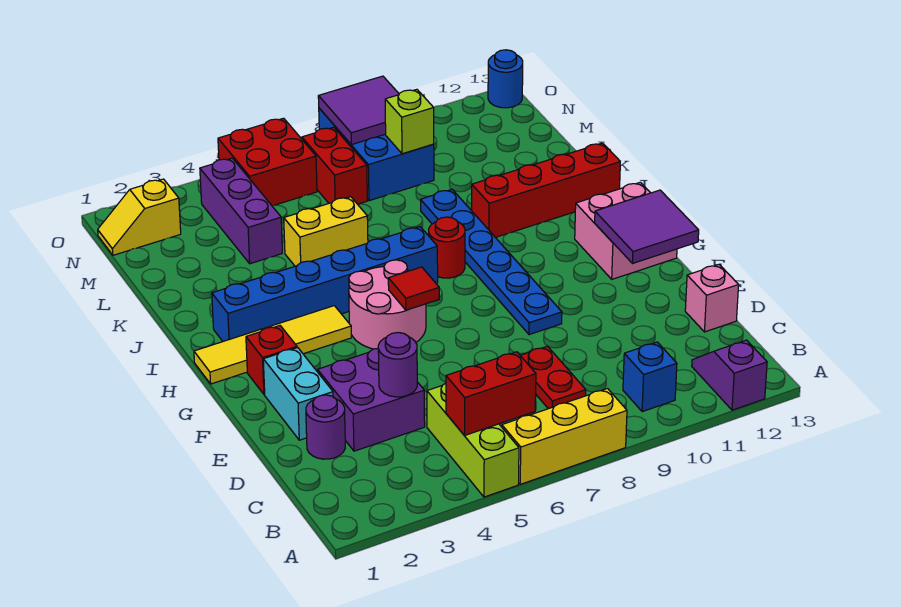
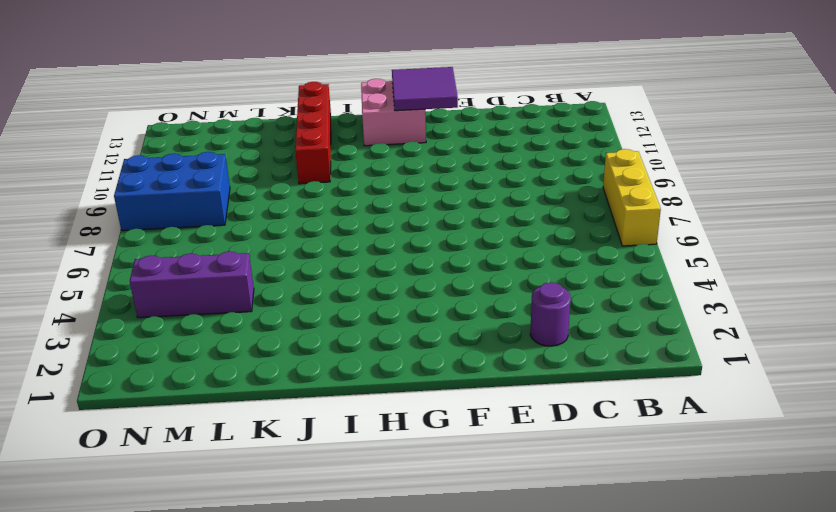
none -> lime brick A5:C5 level 1
none -> purple slope A12:B12 level 1 top A
none -> blue brick B10 level 1
none -> red plate C8:D8 level 1

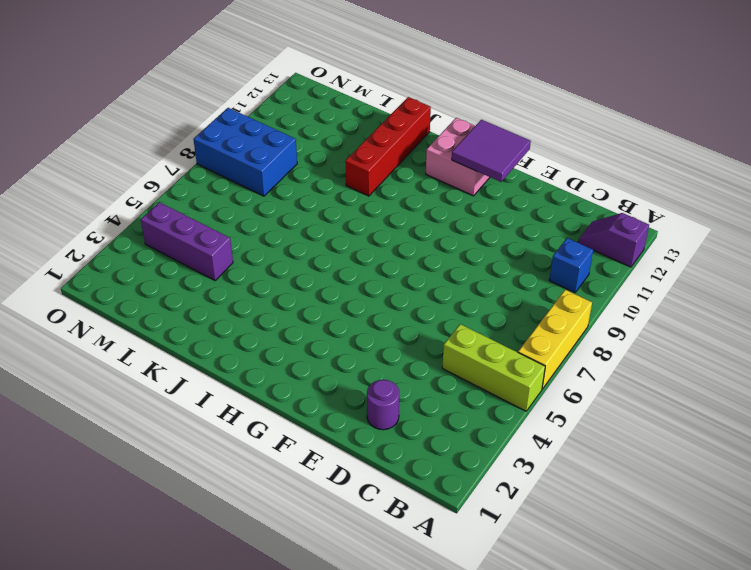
none -> red plate C8:D8 level 1
none -> purple brick D3:E4 level 1
none -> pink brick D13 level 1
none -> cyan brick E2:F2 level 1

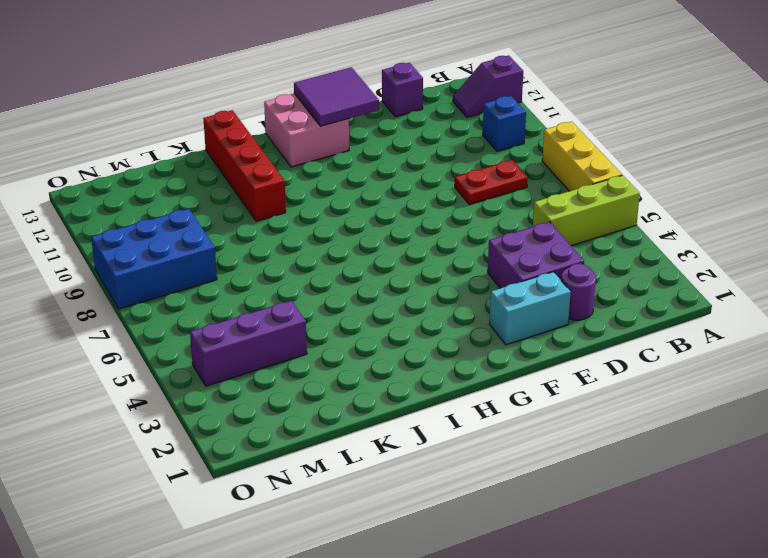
purple brick D13 level 1 -> pink brick D13 level 1
none -> blue plate F9:K9 level 1
none -> red brick G2 level 1
none -> pink round brick G5:H6 level 1
none -> yellow tile H1:H4 level 1

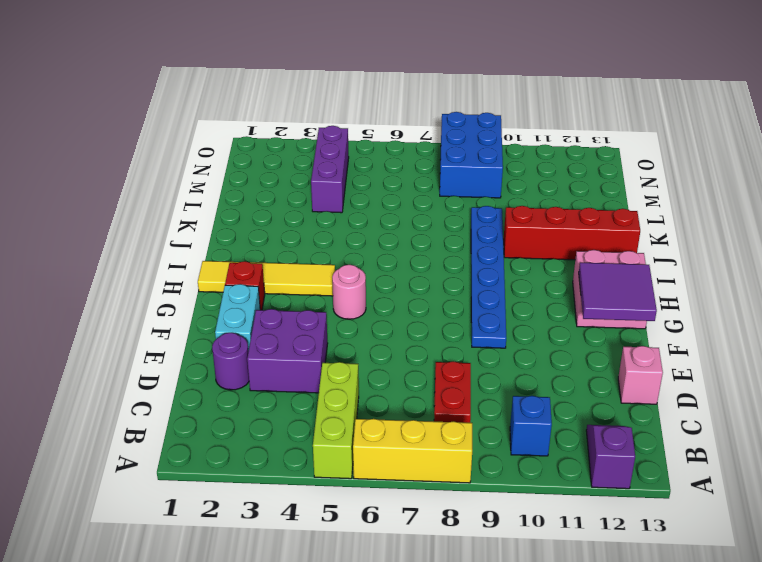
pink round brick G5 level 1 -> pink round brick G5:H6 level 1
none -> blue brick I2:I7 level 1
none -> red round brick I8 level 1
none -> yellow brick K5:K6 level 1
none -> red brick M7:N7 level 1

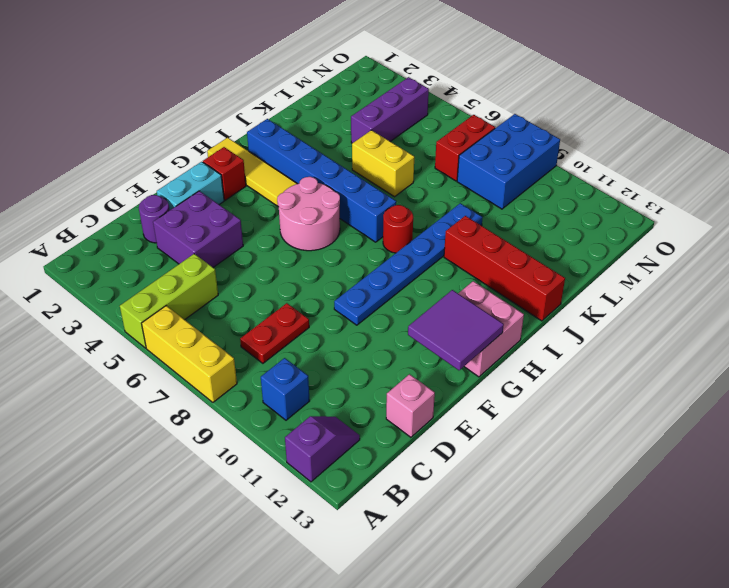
none -> yellow slope N1:N2 level 1 top 2
none -> red brick N5:O6 level 1
none -> blue round brick O13 level 1
none -> red brick B5:B6 level 2

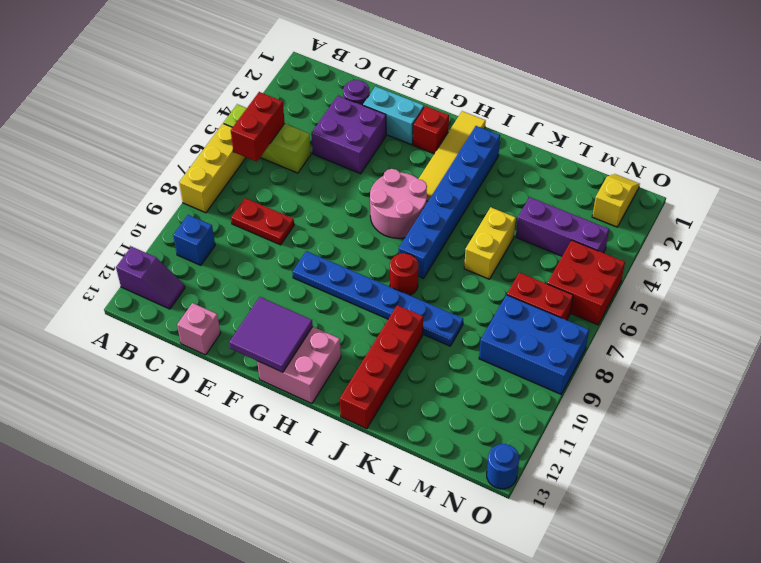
none -> purple round brick D4 level 2
none -> red tile G6 level 2
none -> lime brick M9 level 2
none -> purple tile N8:O9 level 2

